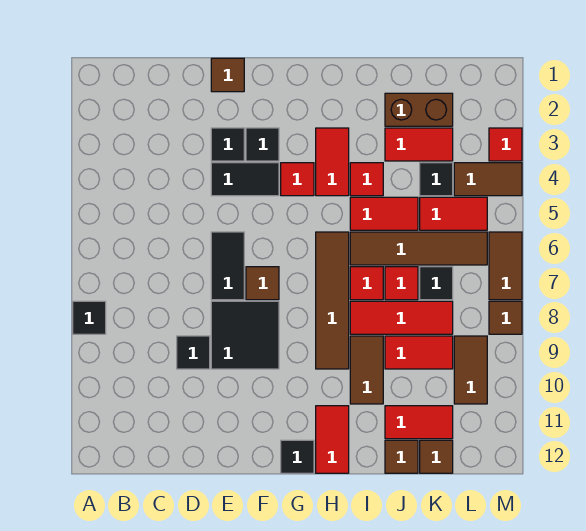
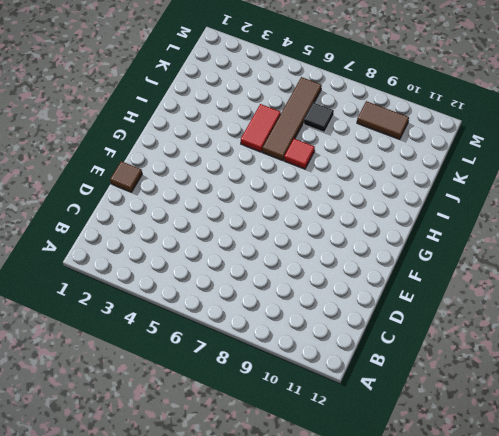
none -> black tile A8 level 1
none -> black tile D9 level 1
none -> black tile E3 level 1
none -> black tile E4:F4 level 1

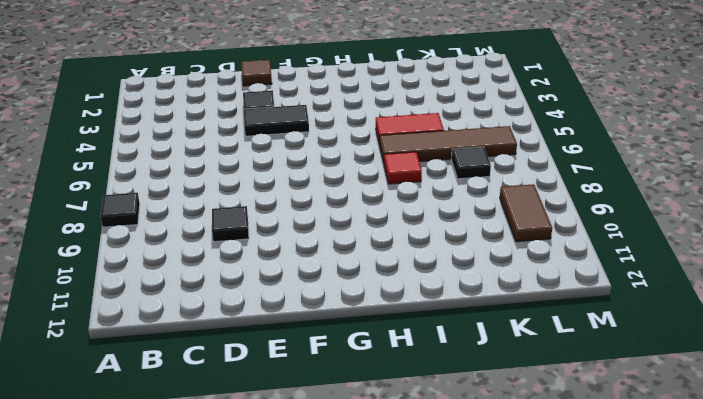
none -> black tile E6:E7 level 1
none -> black tile E8:F9 level 1
none -> black tile F3 level 1
none -> brown tile F7 level 1

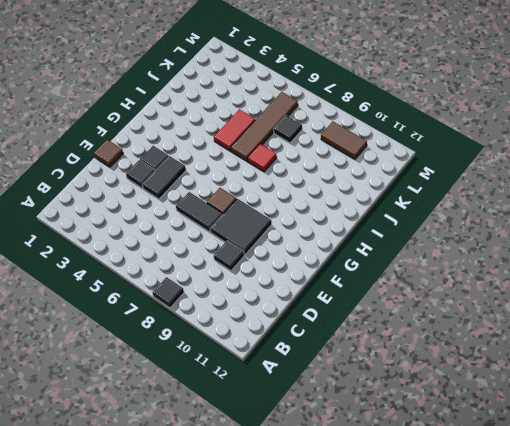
none -> red tile G4 level 1
none -> black tile G12 level 1
none -> red tile H3:H4 level 1
none -> brown tile H6:H9 level 1

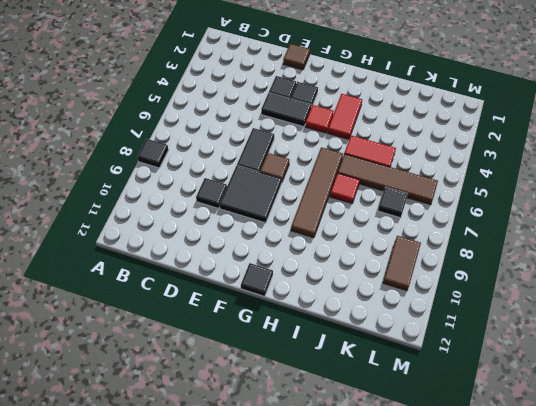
none -> red tile H11:H12 level 1
none -> red tile I4 level 1
none -> red tile I8:K8 level 1
none -> brown tile I9:I10 level 1

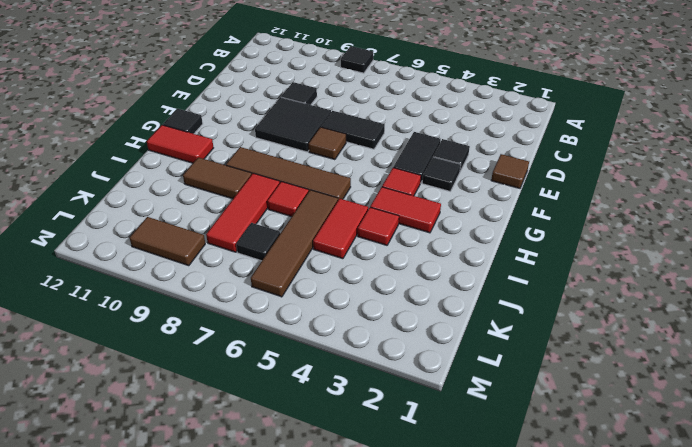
none -> brown brick J2:K2 level 1
none -> red tile J3:K3 level 1
none -> red tile J7 level 1
none -> red tile J9:K9 level 1

